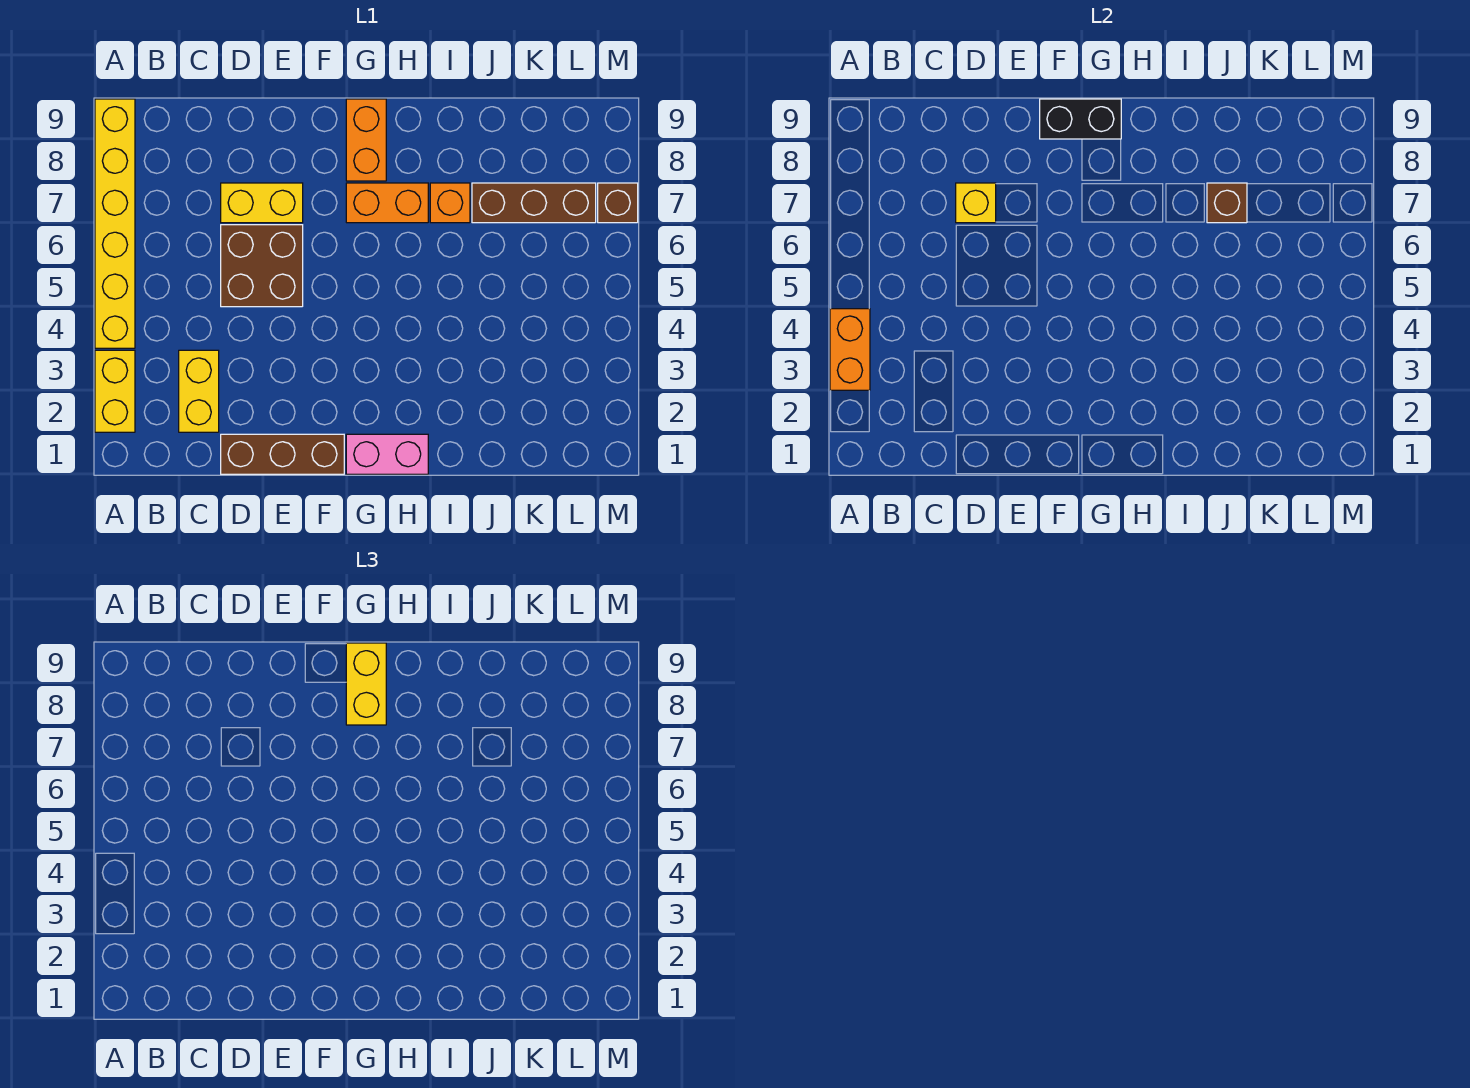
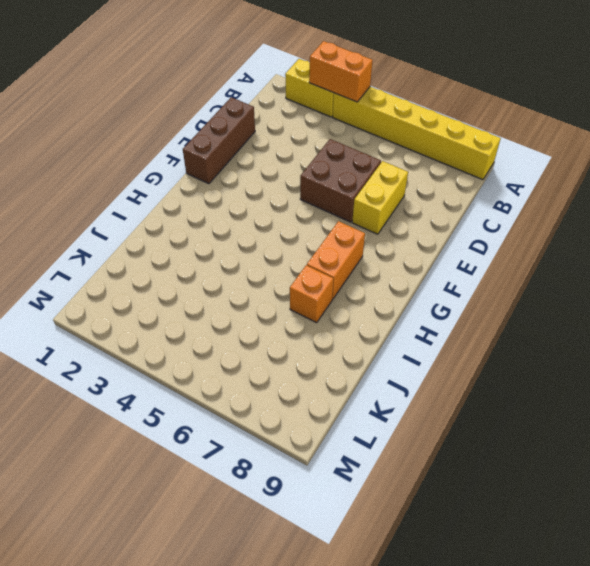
none -> yellow brick C2:C3 level 1
none -> pink brick G1:H1 level 1
none -> orange brick G8:G9 level 1

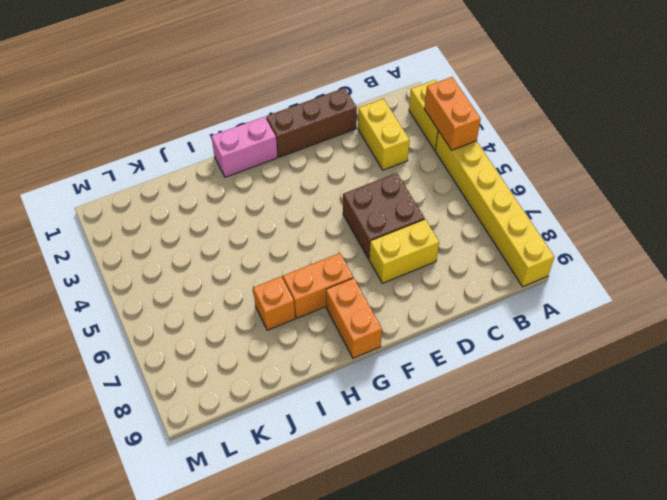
none -> brown brick J7:L7 level 1
none -> brown brick M7 level 1
none -> yellow brick D7 level 2

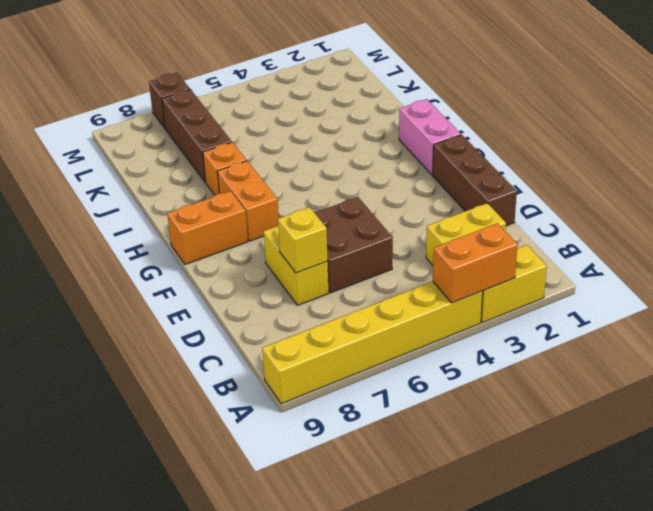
none -> black brick F9:G9 level 2
none -> brown brick J7 level 2
none -> yellow brick G8:G9 level 3

